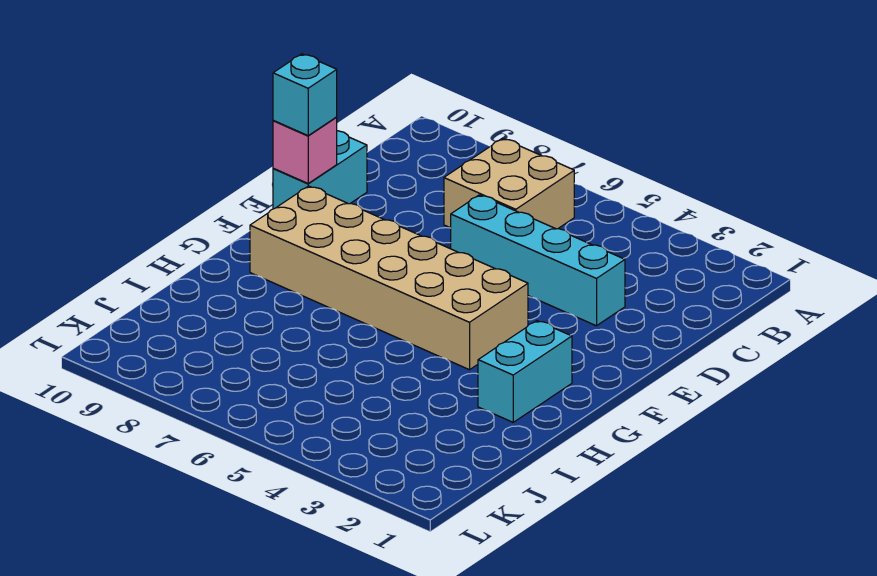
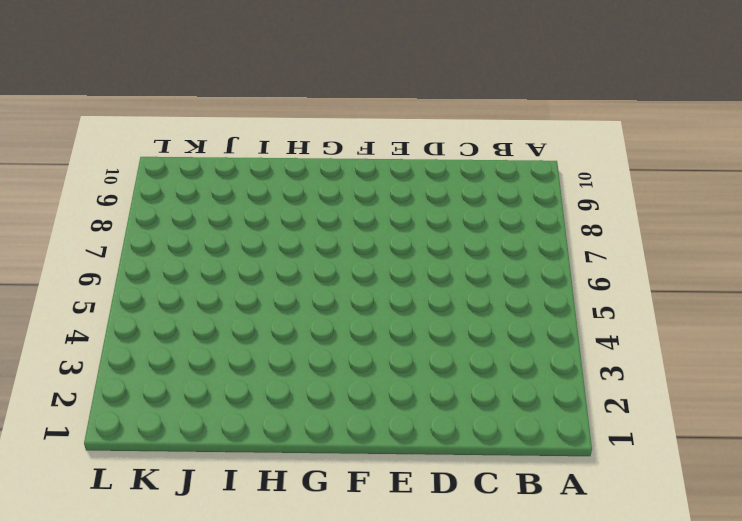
none -> tan brick B6:C7 level 1
none -> cyan brick D3:D6 level 1

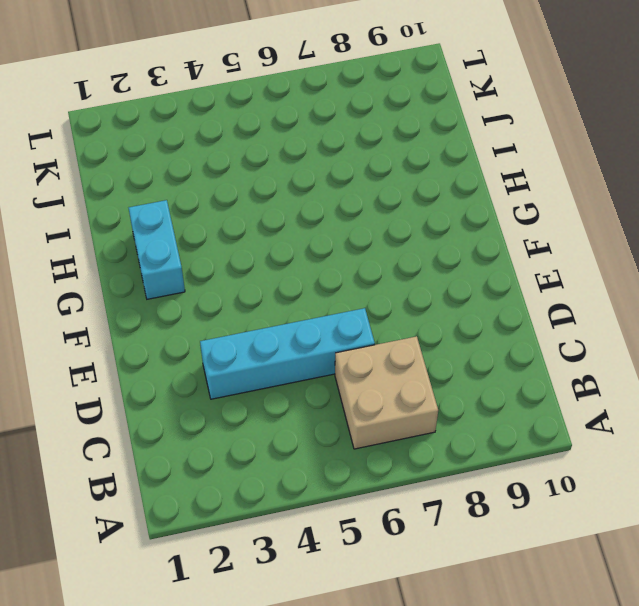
none -> cyan brick D10:E10 level 1
none -> tan brick F4:G9 level 1

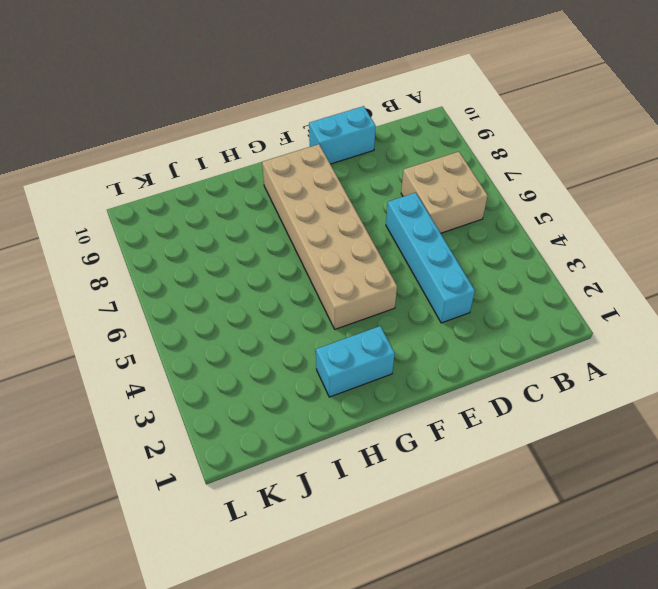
none -> pink brick E10 level 2
none -> cyan brick E10 level 3

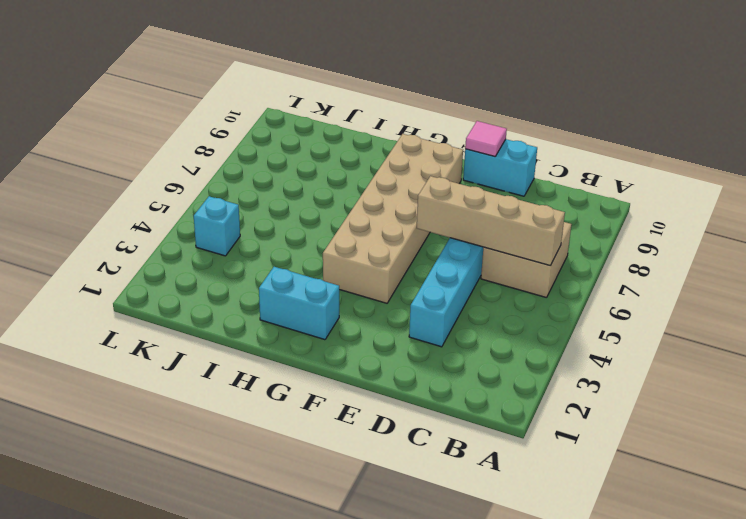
tan brick B6:E6 level 2 -> none
pink tile E10 level 2 -> pink brick E10 level 2
cyan brick K4 level 1 -> cyan brick E10 level 3

